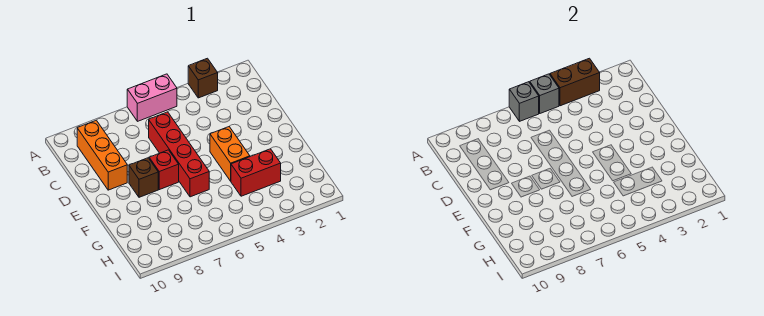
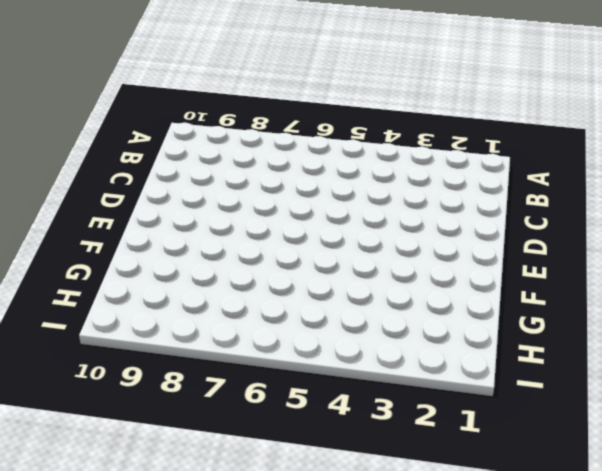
none -> brown brick A3 level 1
none -> pink brick A5:A6 level 1

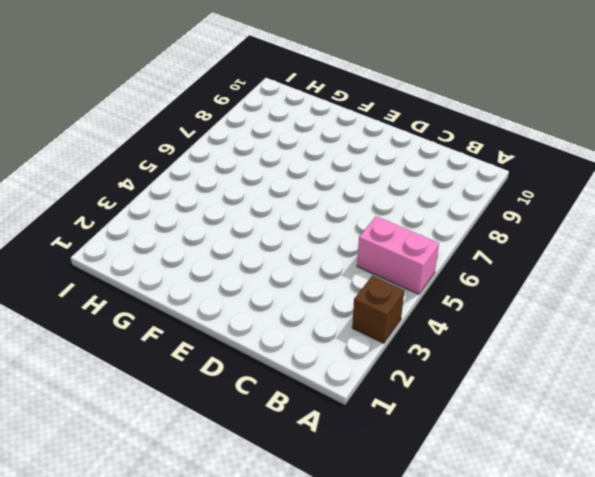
pink brick A5:B5 level 1 -> pink brick A5:A6 level 1
none -> orange brick B9:D9 level 1
none -> red brick C6:F6 level 1

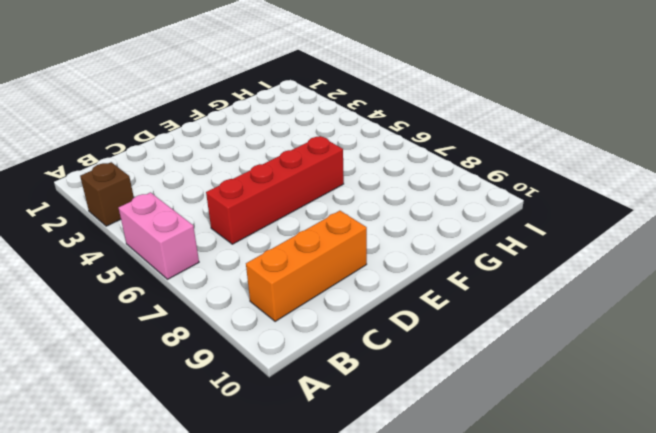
none -> orange brick E4:F4 level 1
none -> red brick E7 level 1

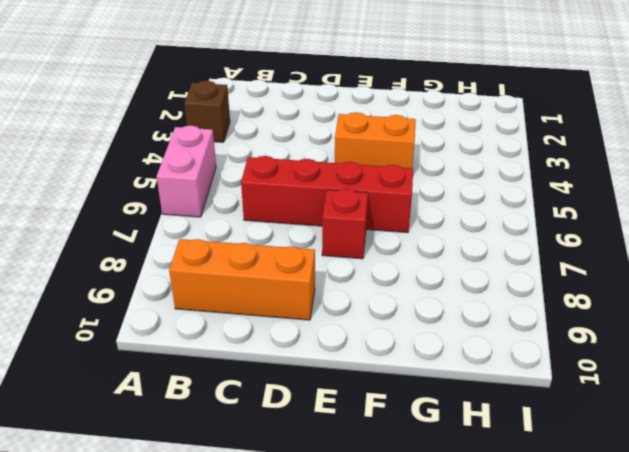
none -> brown brick E8 level 1
none -> red brick G3:G4 level 1

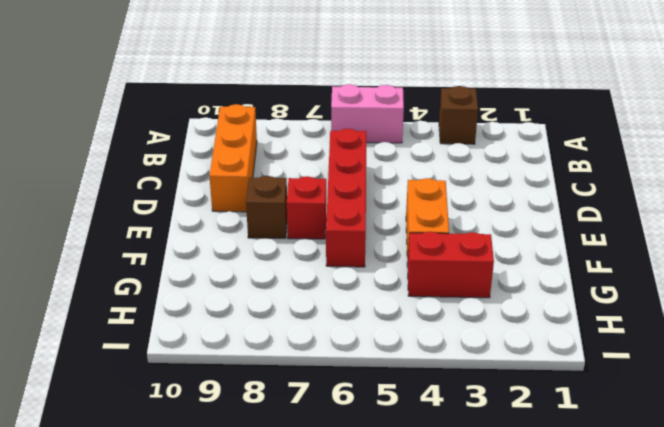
none -> brown brick A3:A4 level 2
none -> grey brick A5 level 2

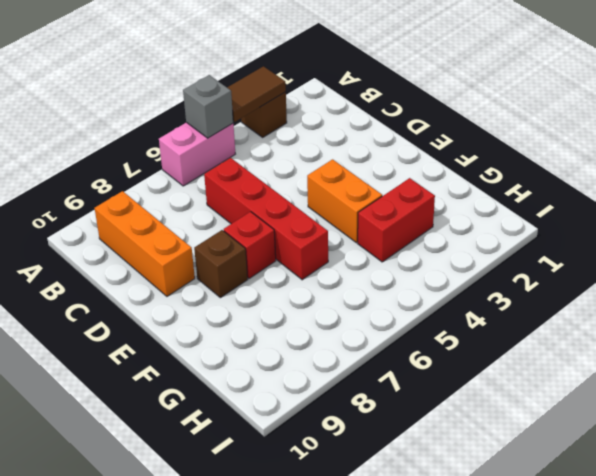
brown tile A3:A4 level 2 -> brown brick A3:A4 level 2
none -> grey brick A6 level 2

